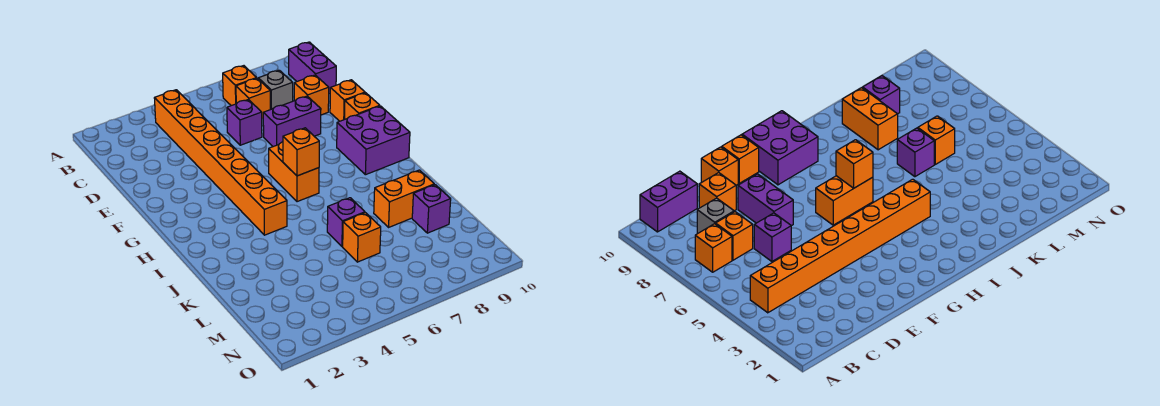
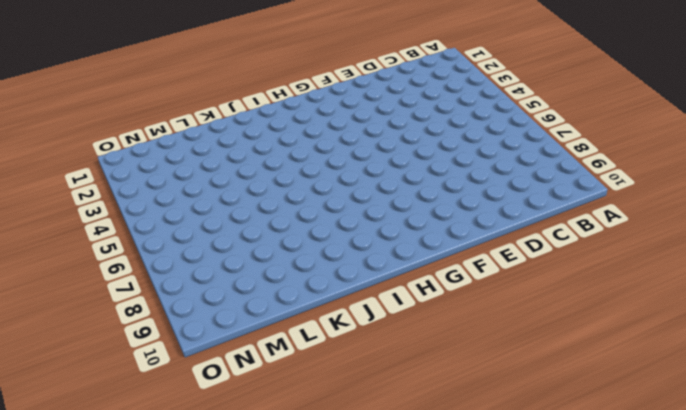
none -> orange brick B4:I4 level 1
none -> orange brick B7 level 1
none -> purple brick B10:C10 level 1

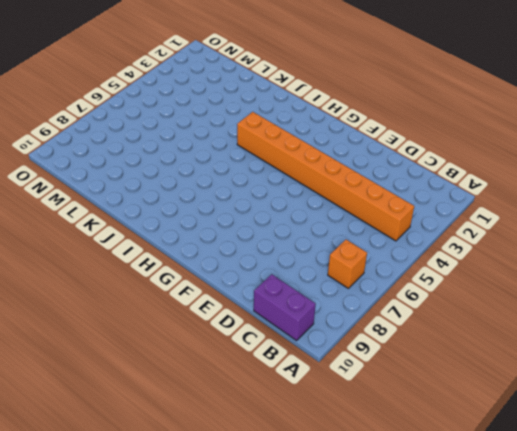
none -> orange brick C7 level 1
none -> grey brick C8 level 1
none -> purple brick D6 level 1

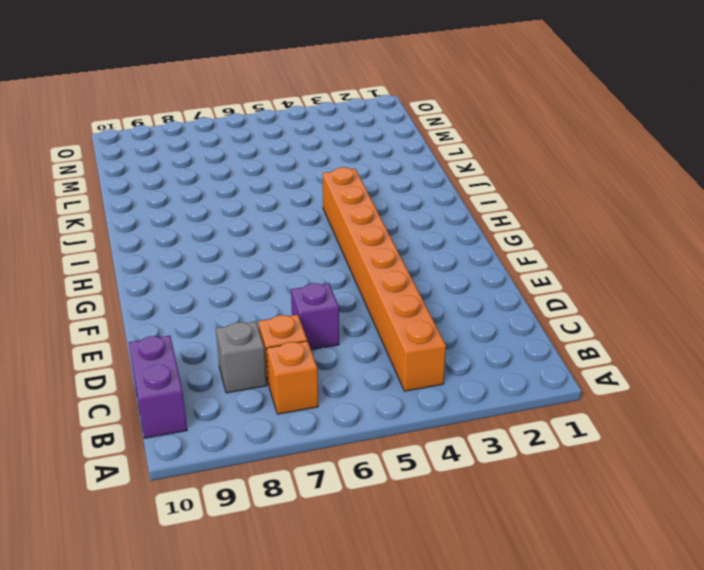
none -> orange brick D9 level 1
none -> purple brick E7:E8 level 1
none -> orange brick E10 level 1

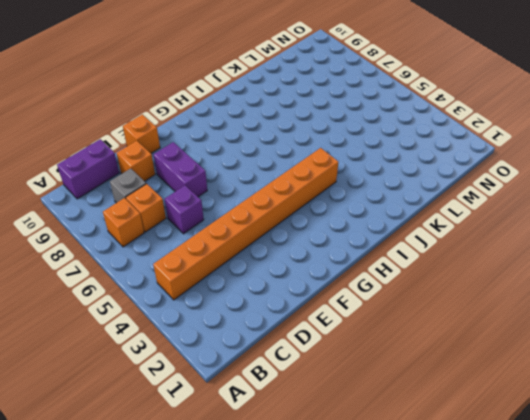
none -> orange brick F10 level 1
none -> orange brick G6:H6 level 1
none -> purple brick G9:H10 level 1

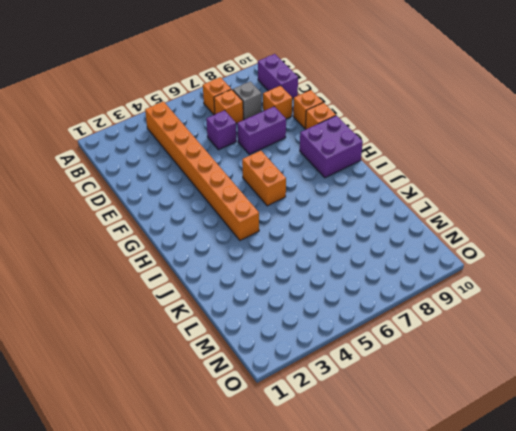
none -> purple brick K6 level 1
none -> orange brick K8:K9 level 1
none -> orange brick L6 level 1

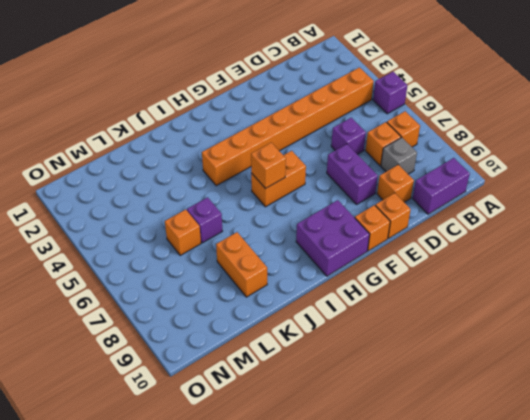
purple brick A5 level 1 -> purple brick L9 level 1

